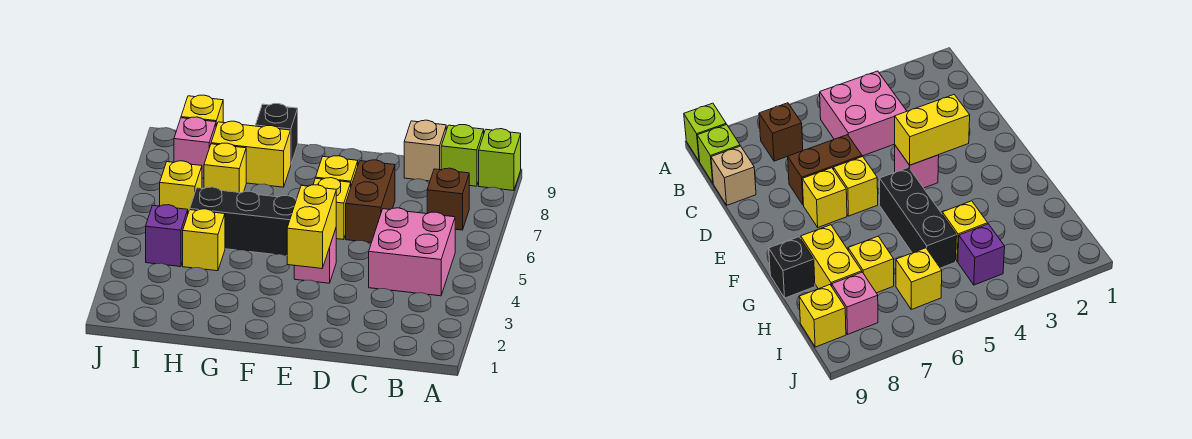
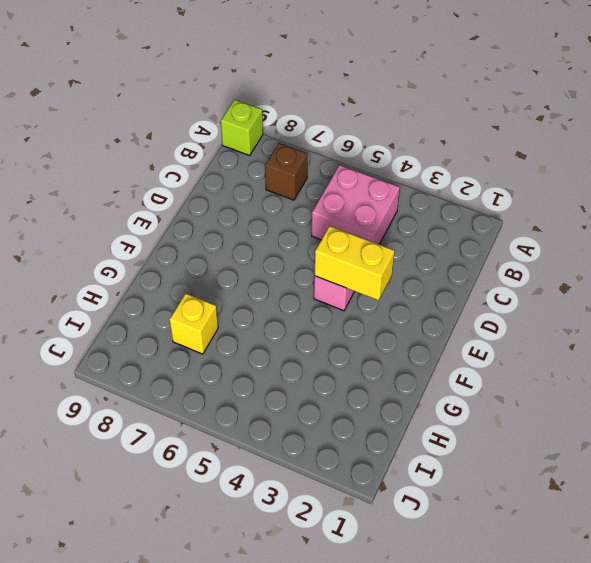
none -> lime brick B9 level 1
none -> tan brick C9 level 1
none -> brown brick D6:D7 level 1

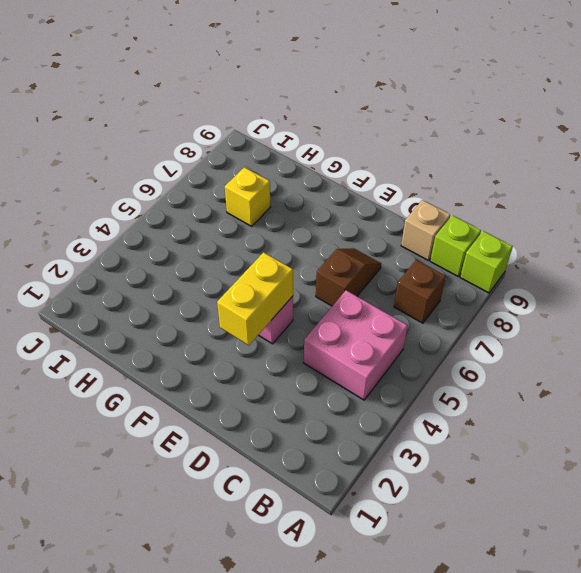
brown slope D6:D7 level 1 top 6 -> brown brick D6:D7 level 1
none -> yellow brick E6 level 1
none -> yellow brick E7 level 1
none -> black brick F5:H5 level 1

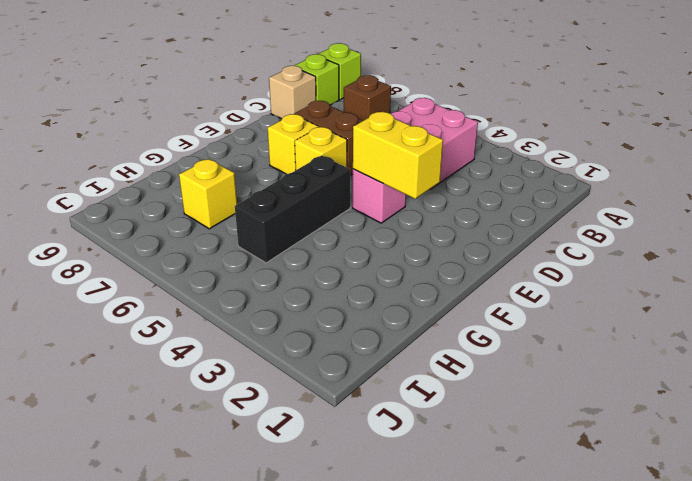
none -> yellow brick G8:H8 level 1
none -> black brick G9 level 1
none -> yellow brick H4 level 1

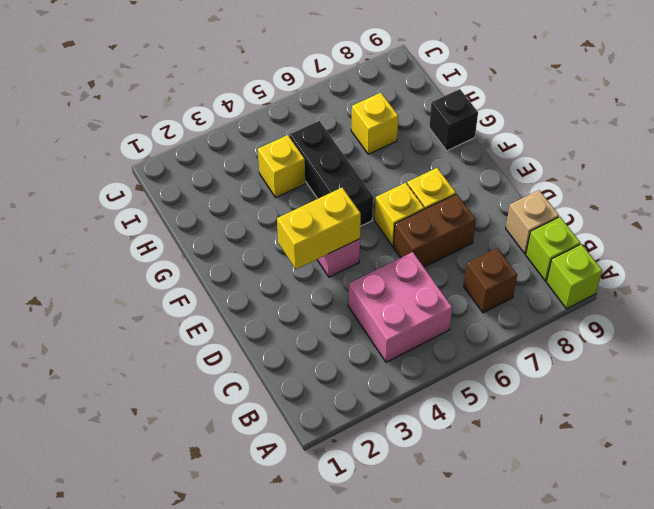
none -> yellow brick G8:H8 level 1
none -> purple brick I4 level 1
none -> yellow brick I6 level 1

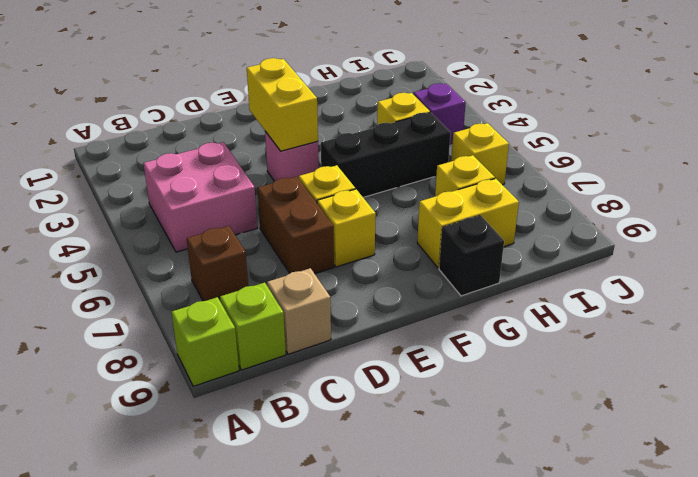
none -> pink brick I8 level 1
none -> yellow brick I9 level 1

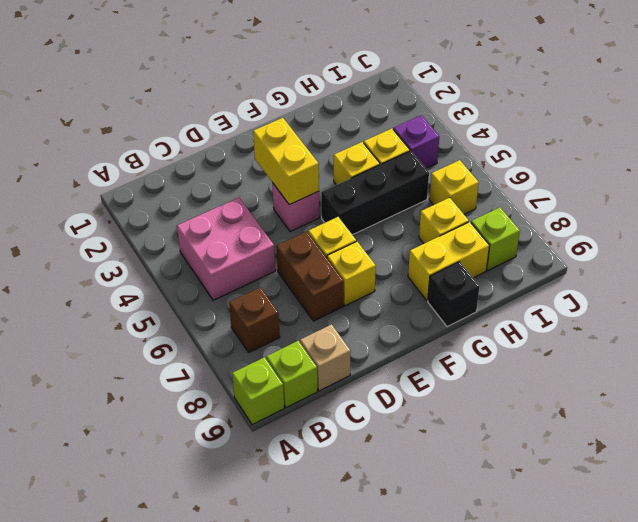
yellow brick G4 level 1 -> yellow brick I9 level 1
lime brick I8 level 1 -> pink brick I8 level 1

